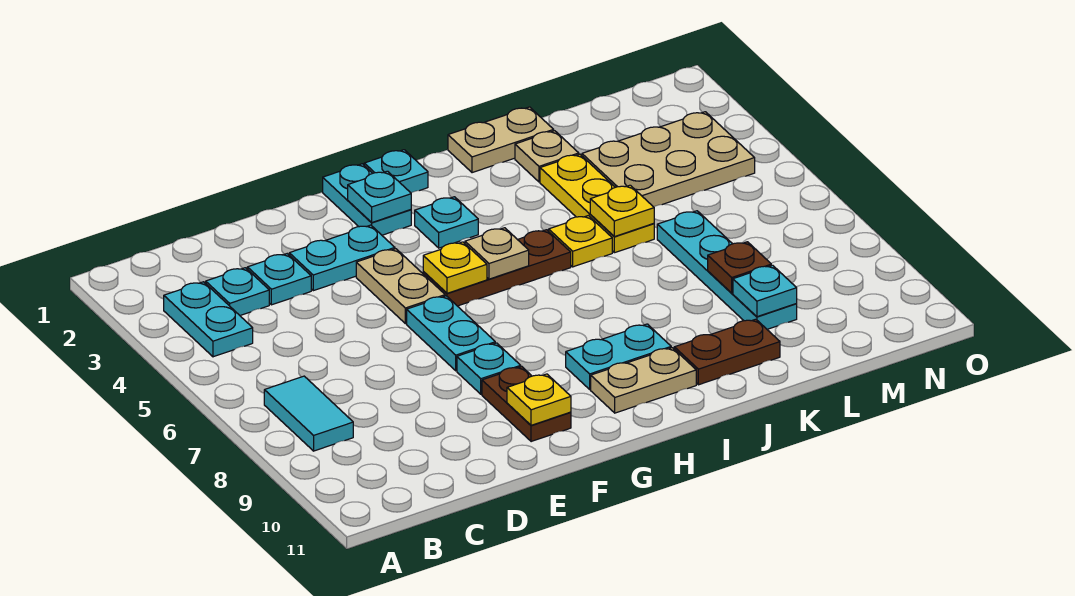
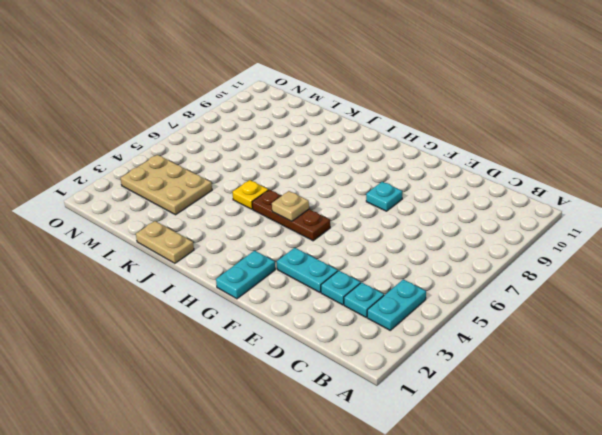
none -> cyan tile B7:B8 level 1
none -> tan plate F4:F5 level 1
none -> cyan plate F6:F7 level 1

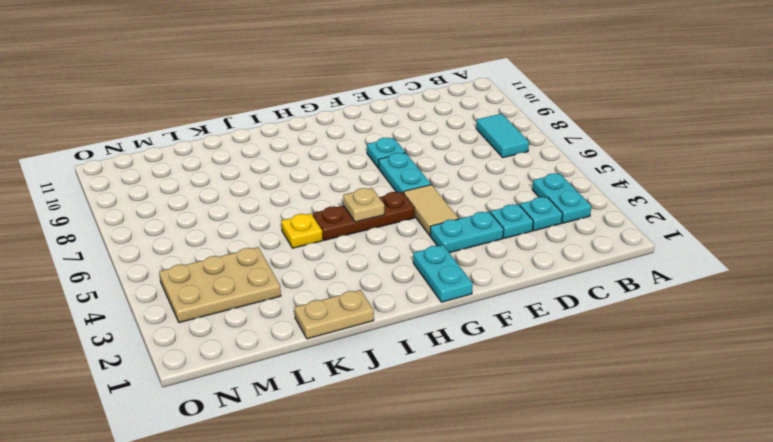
tan tile F4:F5 level 1 -> tan plate F4:F5 level 1
none -> brown plate F9:F10 level 1
none -> cyan plate H1 level 1
none -> cyan plate H3 level 1

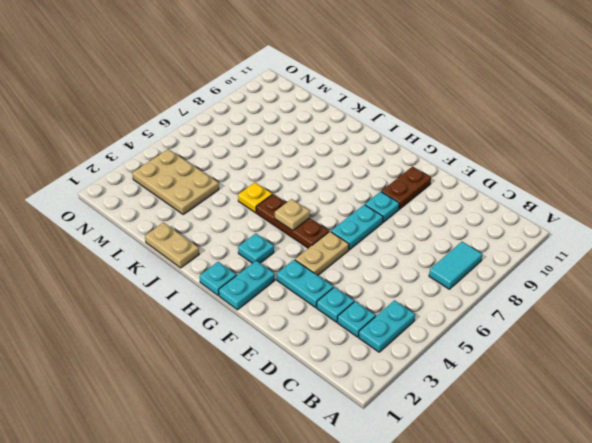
none -> cyan plate H9:I9 level 1
none -> tan plate H10:I10 level 1
none -> brown plate J10:K10 level 1

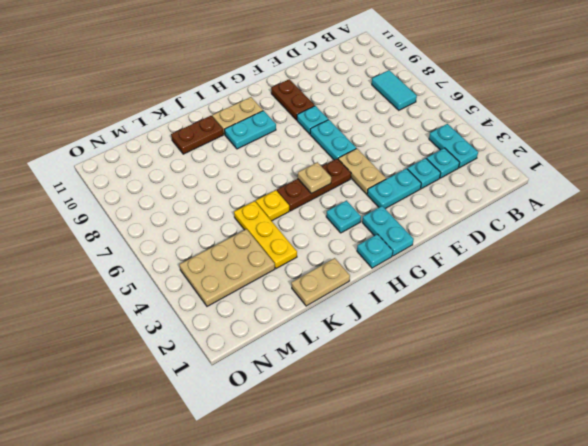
none -> tan plate K2 level 1
none -> cyan plate L6:L9 level 1
none -> yellow plate F10 level 2

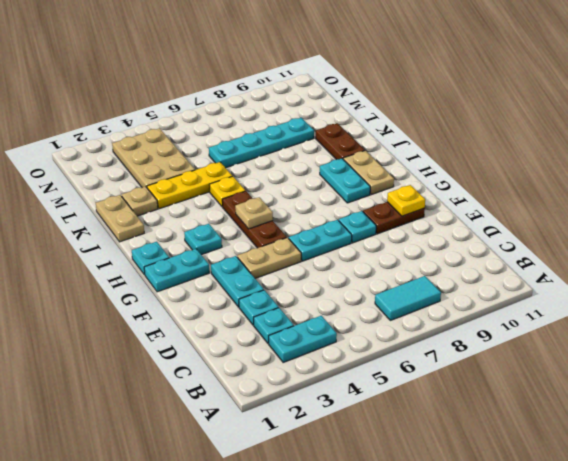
none -> cyan plate G2 level 2
none -> yellow plate G5 level 2
none -> yellow plate K5 level 2

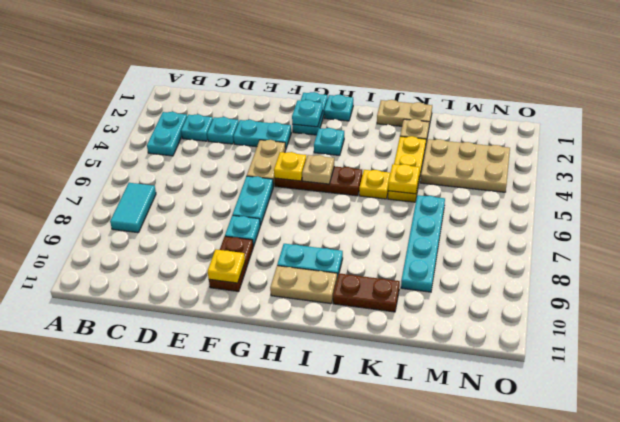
none -> brown plate L8 level 2
none -> cyan plate L9 level 2

